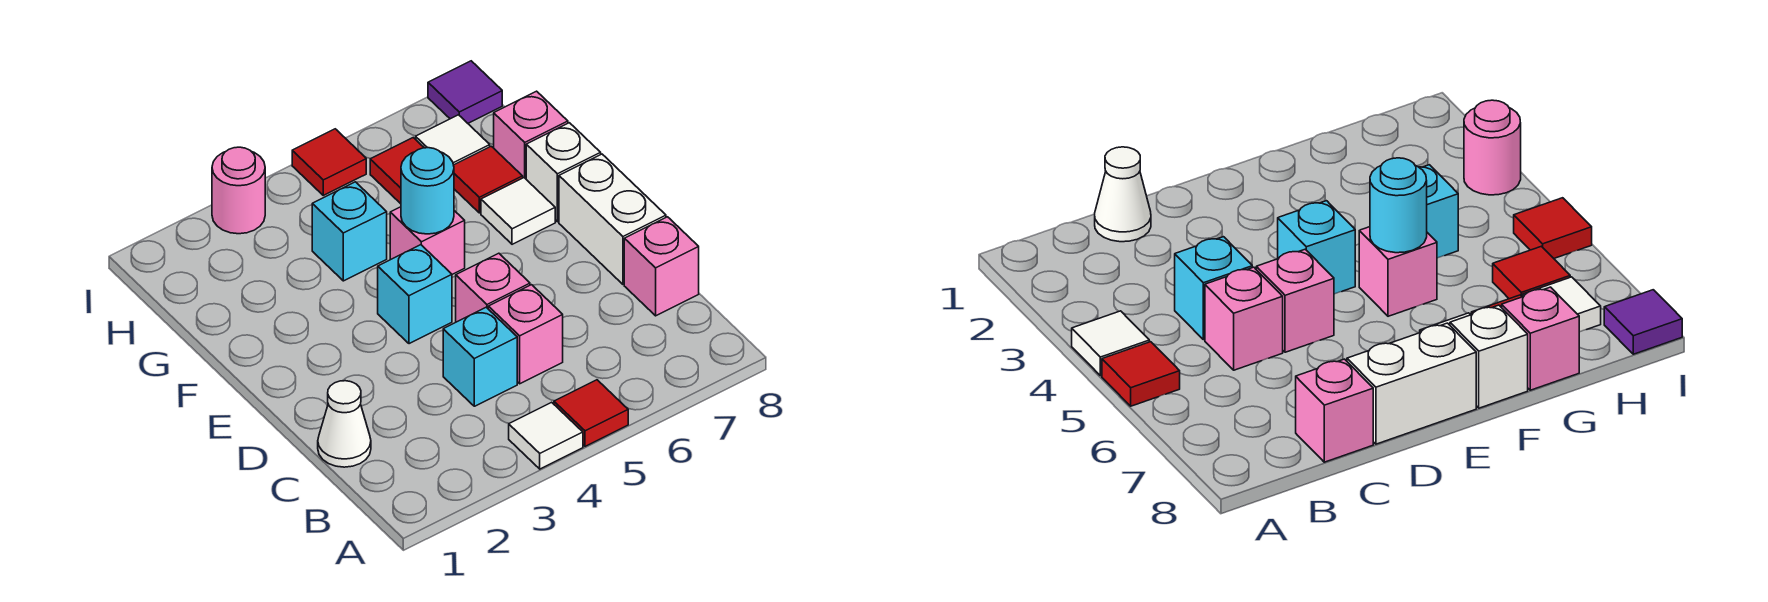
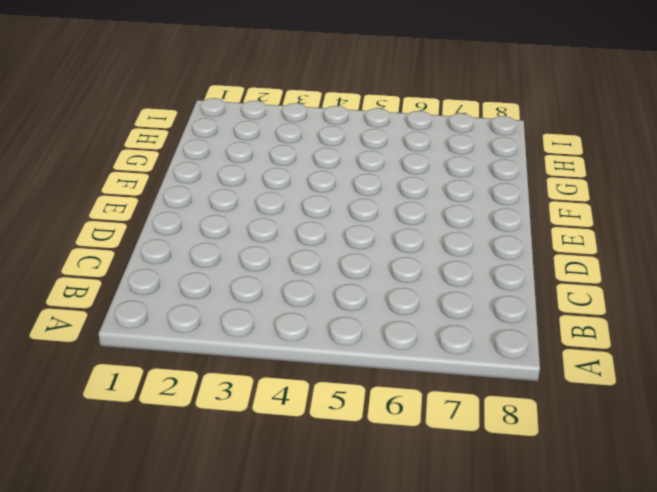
none -> white tile A4 level 1
none -> red tile A5 level 1
none -> white cone C1 level 1

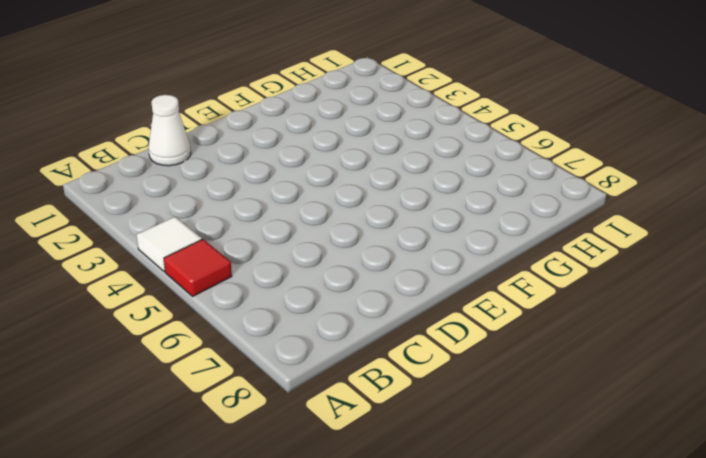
none -> cyan brick C4 level 1
none -> pink brick C5 level 1
none -> pink brick C8 level 1

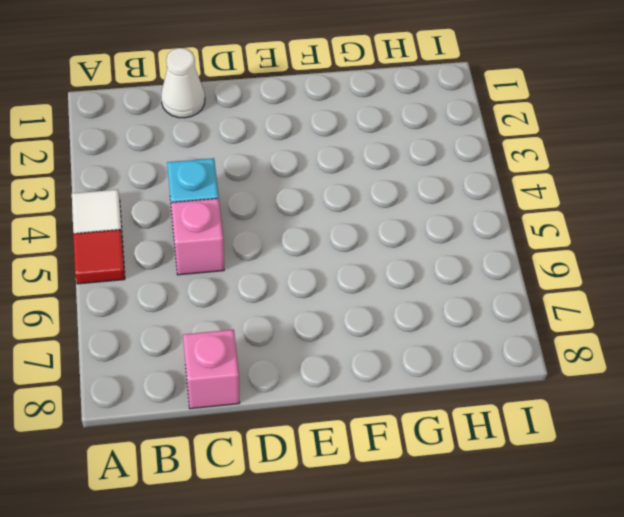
none -> pink brick D5 level 1
none -> white brick D8:E8 level 1
none -> cyan brick E4 level 1

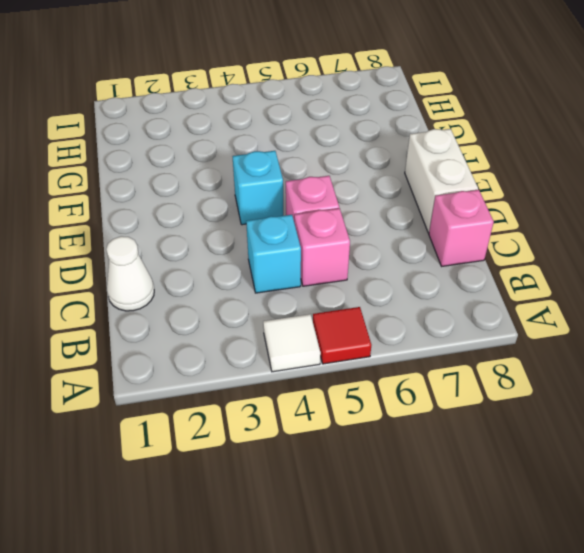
none -> pink brick F5 level 1
none -> white tile F7 level 1
none -> white brick F8 level 1

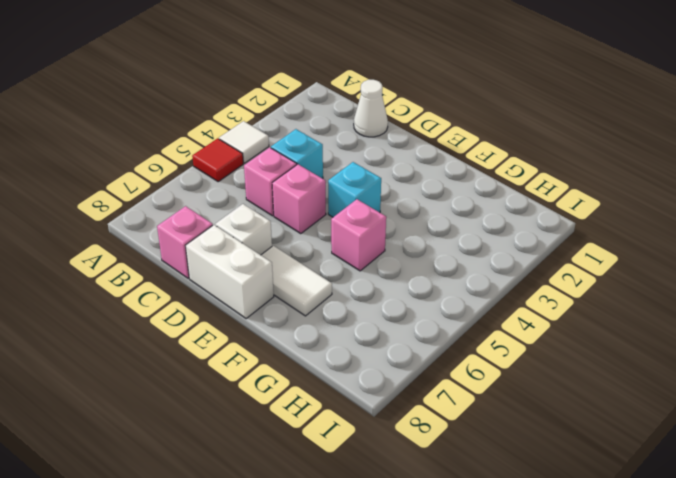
white brick D7 level 1 -> white brick F8 level 1
white tile E7:F7 level 1 -> white tile F7 level 1
none -> cyan brick G4 level 1
none -> red tile G7 level 1
none -> pink brick G8 level 1

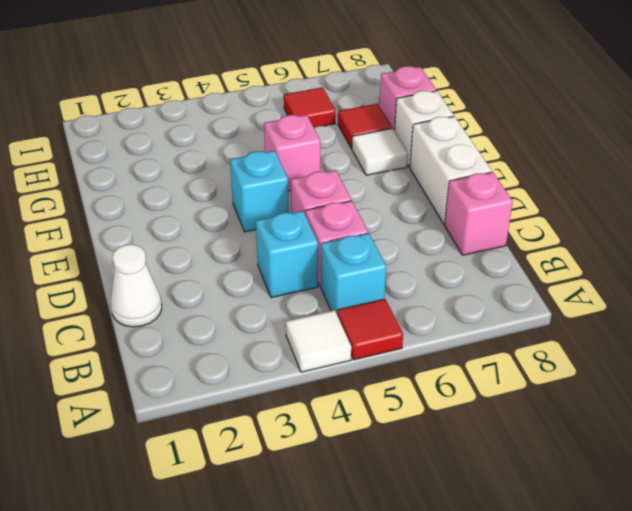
cyan brick B5 level 1 -> cyan brick G4 level 1
none -> white tile H7 level 1
none -> pink round brick I3 level 1
none -> red tile I5 level 1

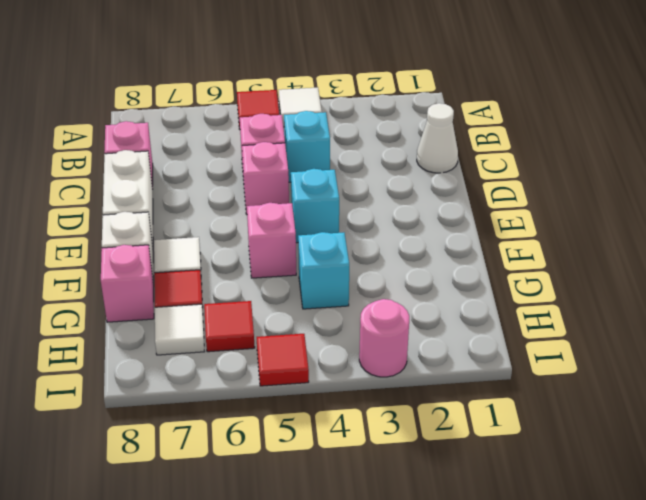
none -> purple tile I8 level 1
none -> cyan round brick F5 level 2

